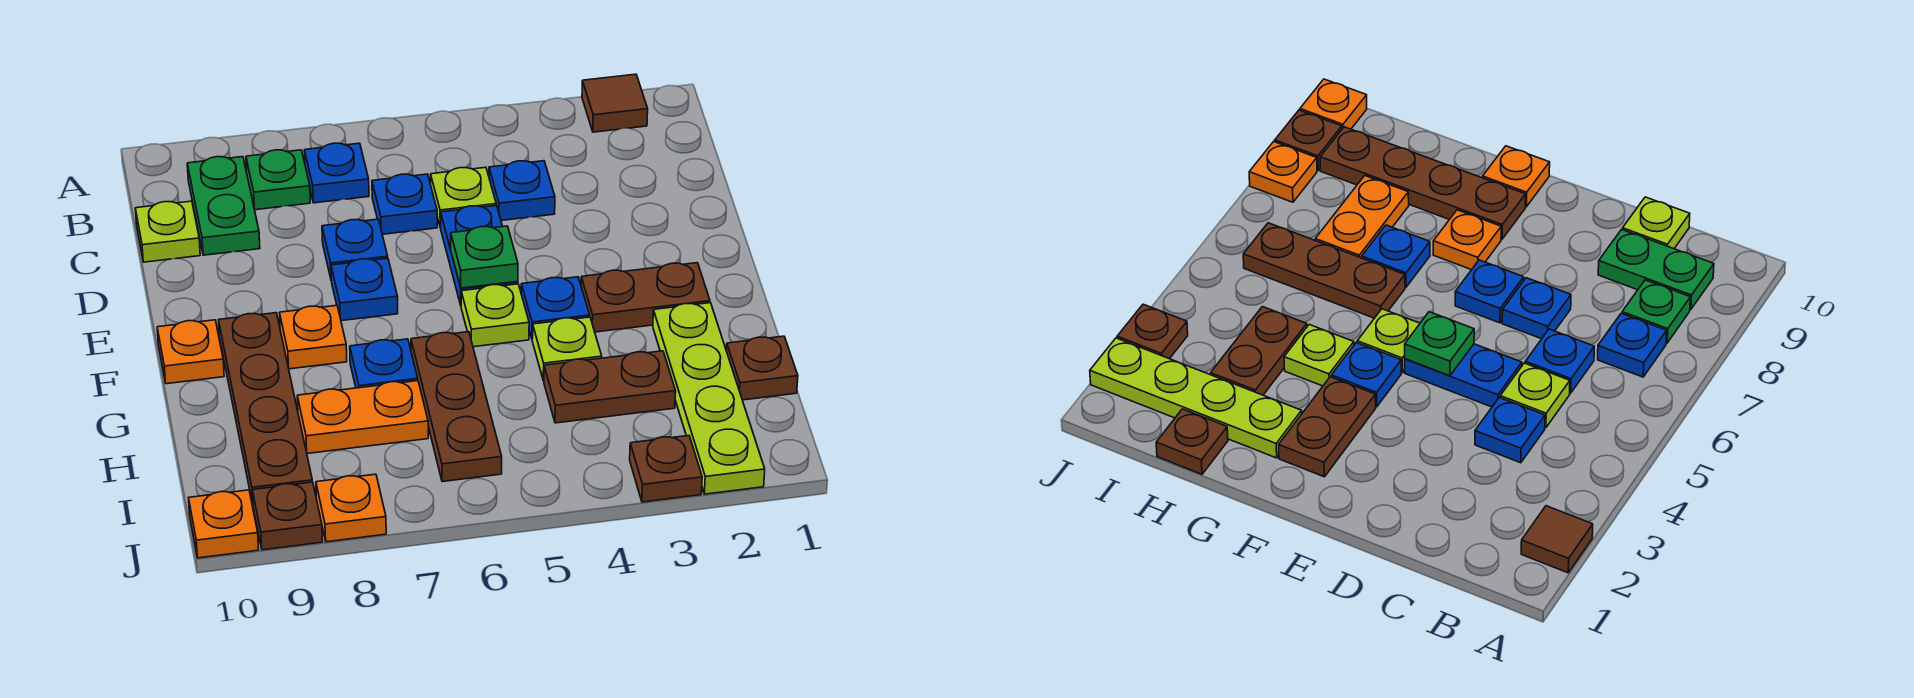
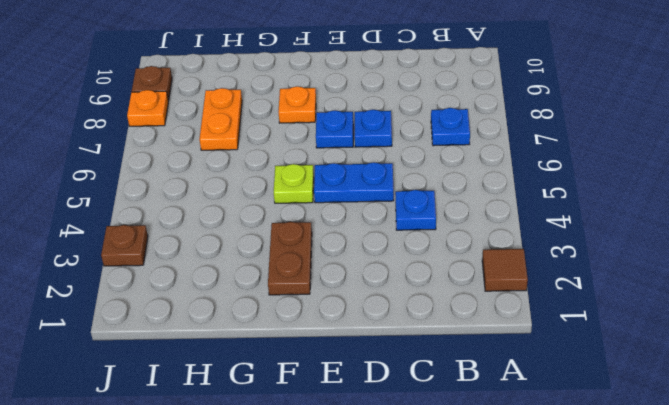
none -> green plate B8 level 1
none -> green plate B9:C9 level 1
none -> lime plate C5 level 1

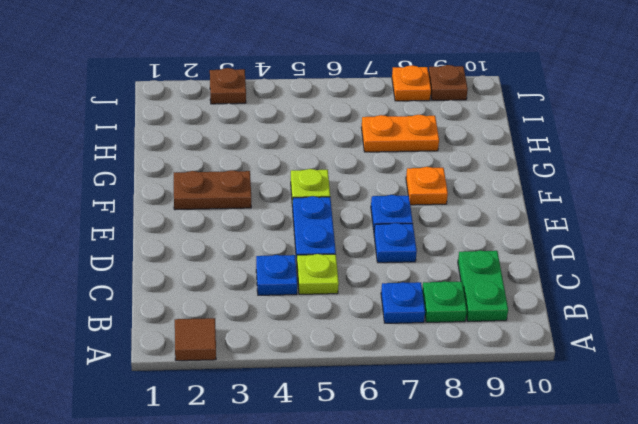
none -> blue plate C6 level 1
none -> lime plate C10 level 1
none -> blue plate F4 level 1

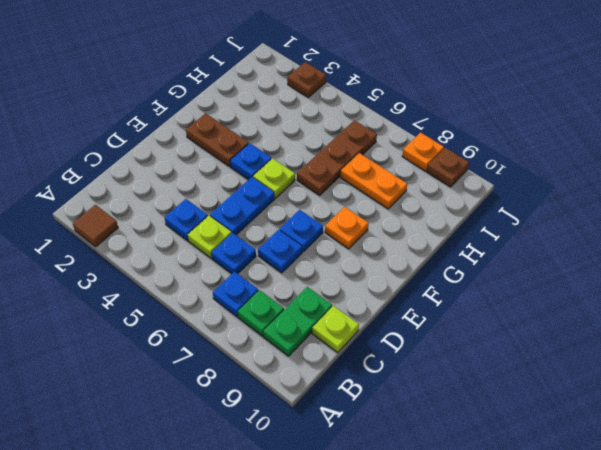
none -> brown plate F9:I9 level 1
none -> orange plate F10 level 1
none -> lime plate G2:J2 level 1

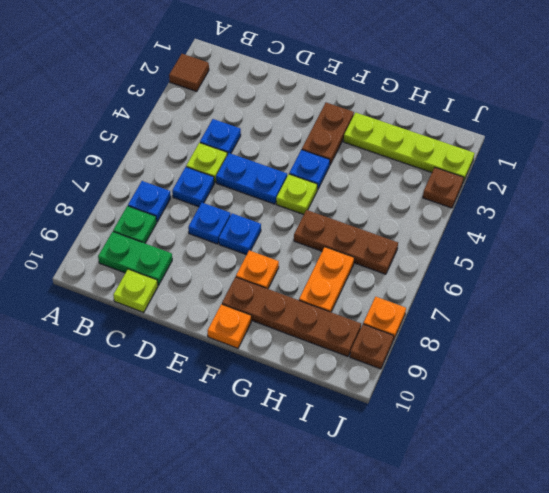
none -> lime plate G4 level 1
none -> blue plate G7 level 1
none -> brown plate H1 level 1

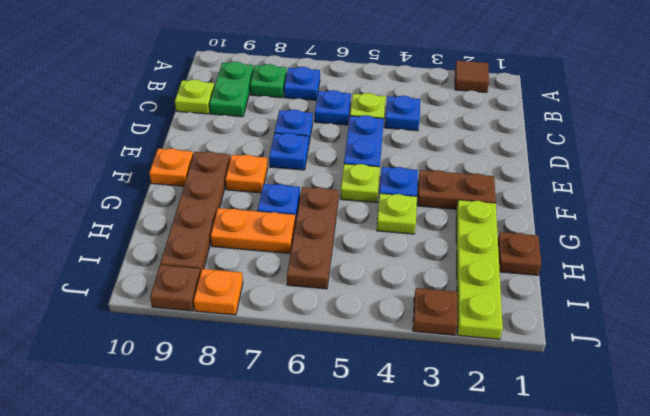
none -> brown plate H3:H4 level 1
none -> orange plate J10 level 1
none -> green plate E5 level 2

